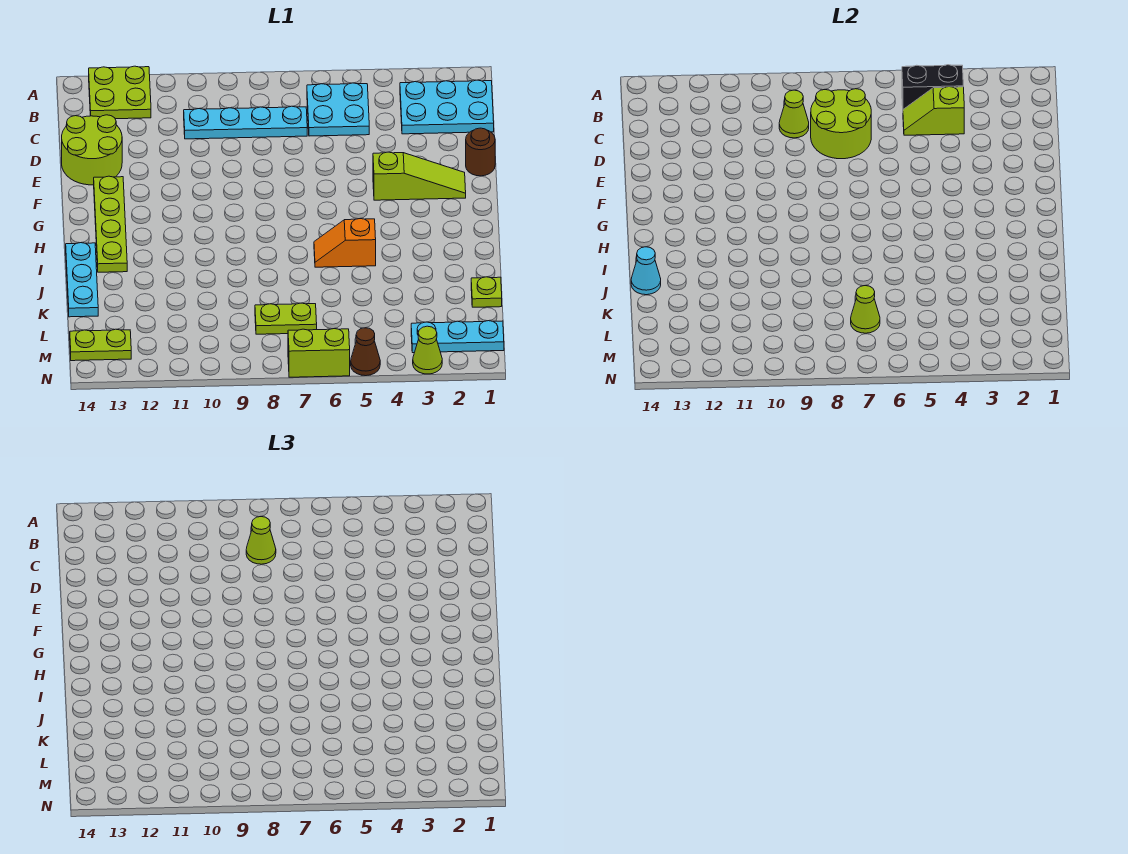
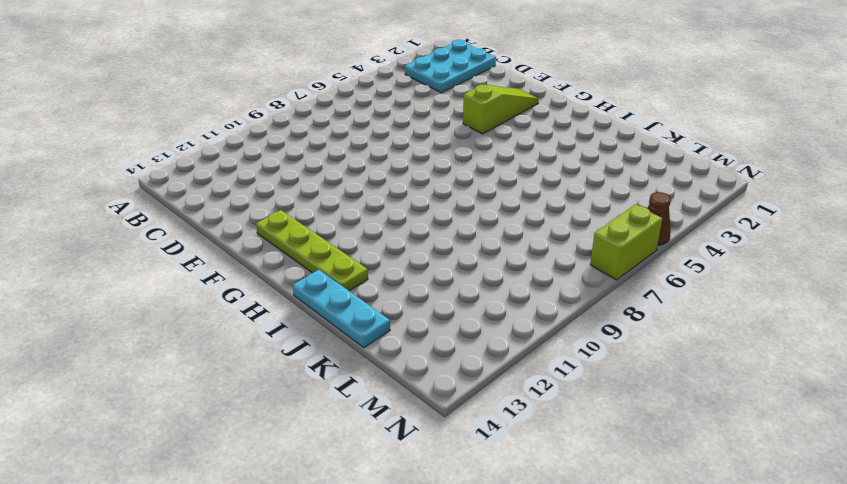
none -> lime plate A12:B13 level 1
none -> cyan plate B5:C6 level 1
none -> cyan plate C7:C10 level 1

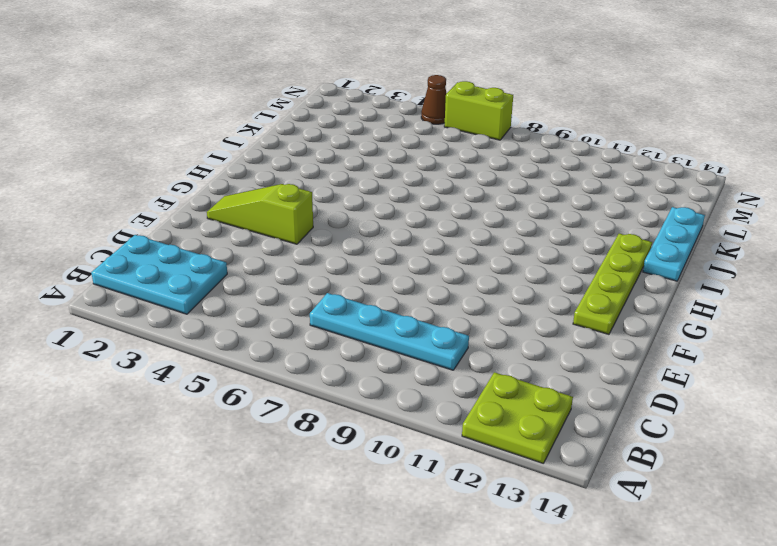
none -> cyan plate B5:C6 level 1
none -> lime round brick D13:E14 level 1
none -> brown round brick E1 level 1

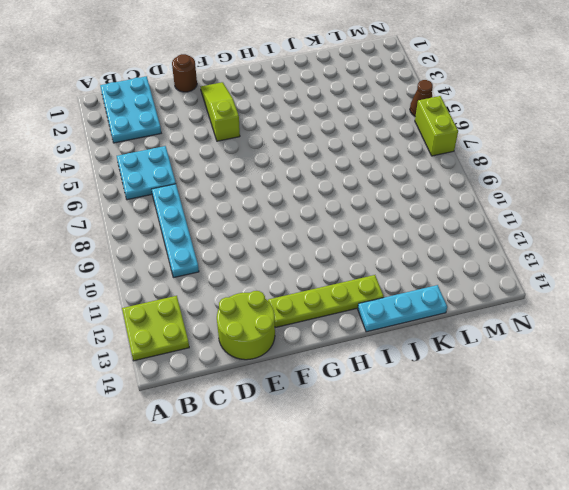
none -> orange slope I5:I6 level 1 top 5
none -> lime plate K1 level 1
none -> lime plate L7:L8 level 1

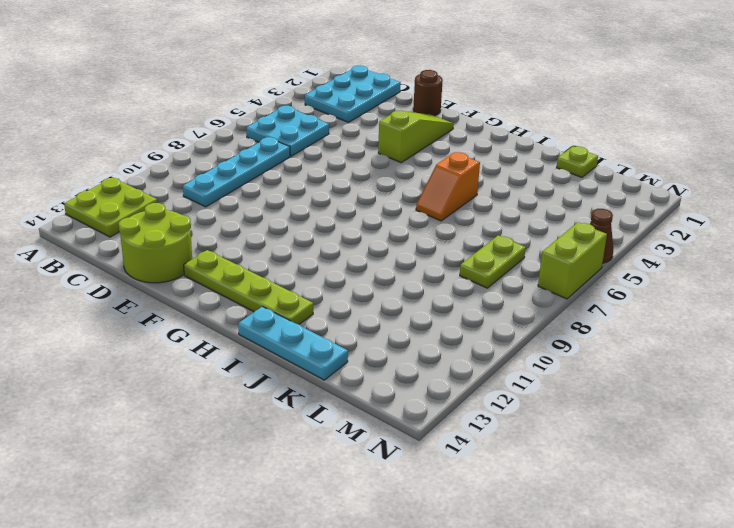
none -> cyan plate M1:M3 level 1
none -> lime plate M13:M14 level 1
none -> lime cone N3 level 1

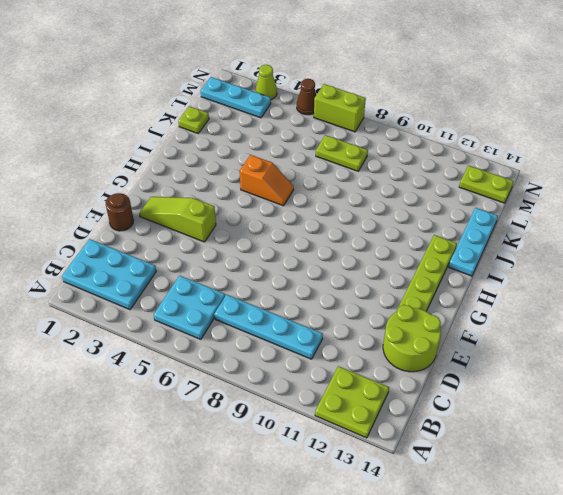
none -> black brick B4:B5 level 2
none -> lime slope C4:C5 level 2 top 4
none -> lime round brick C7:D8 level 2

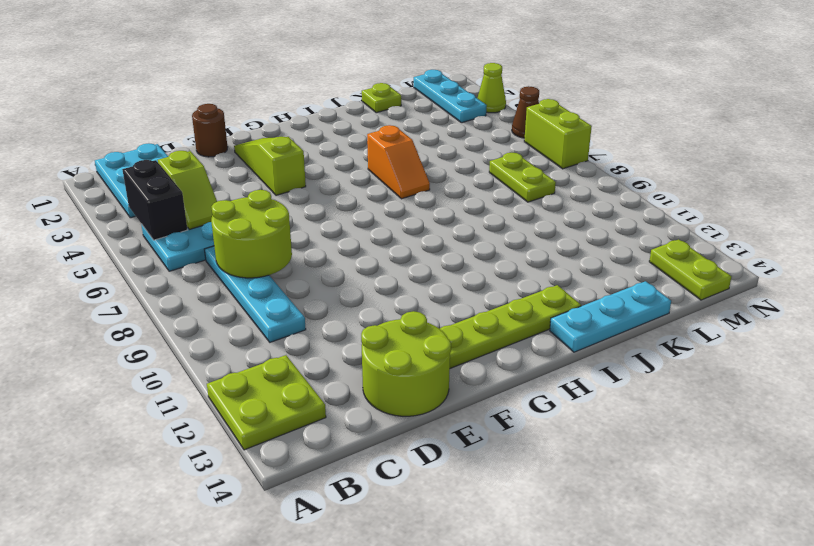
none -> lime cone C9 level 2
none -> cyan cone J14 level 2
none -> lime cone L7 level 2

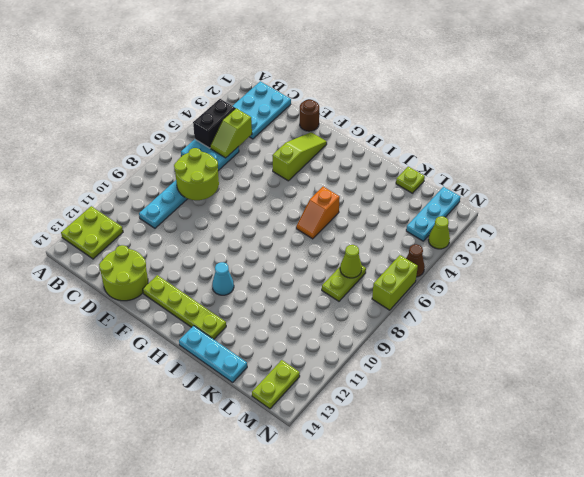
cyan cone H11 level 1 -> cyan cone J14 level 2
none -> lime cone C9 level 2
none -> lime cone C8 level 3

